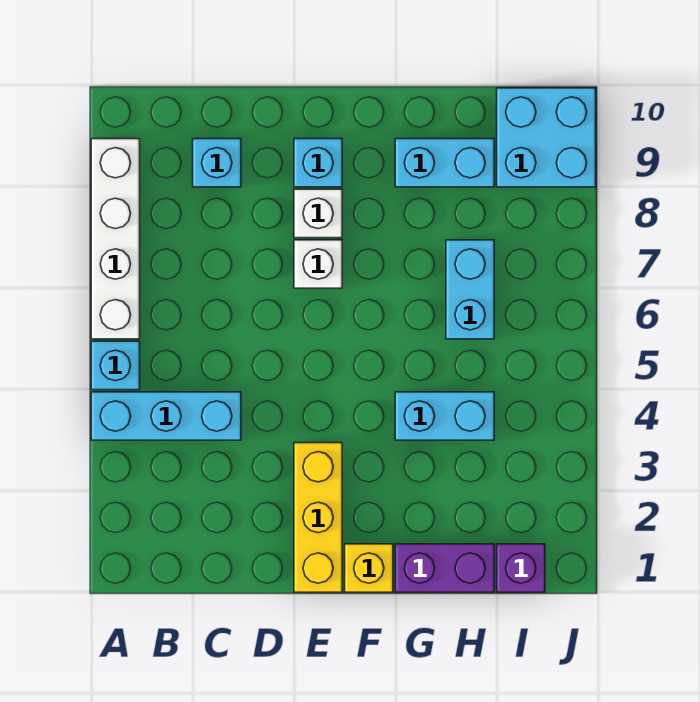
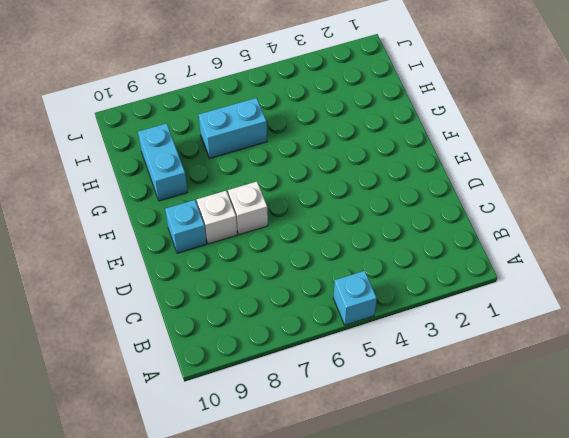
none -> cyan brick A4:C4 level 1
none -> white brick A6:A9 level 1
none -> cyan brick C9 level 1

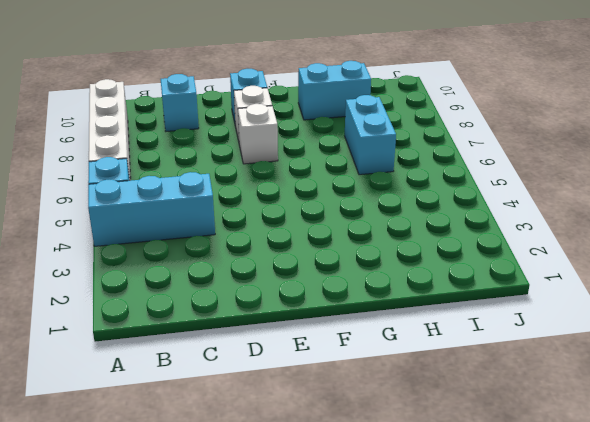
none -> yellow brick E1:E3 level 1
none -> yellow brick F1 level 1
none -> purple brick G1:H1 level 1

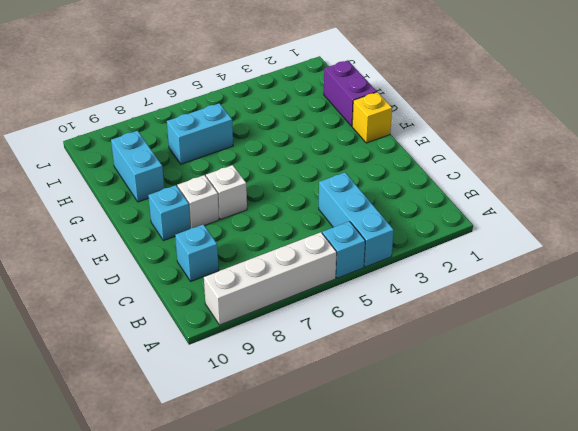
none -> yellow brick E1:E3 level 1
none -> cyan brick G4:H4 level 1
none -> purple brick I1 level 1

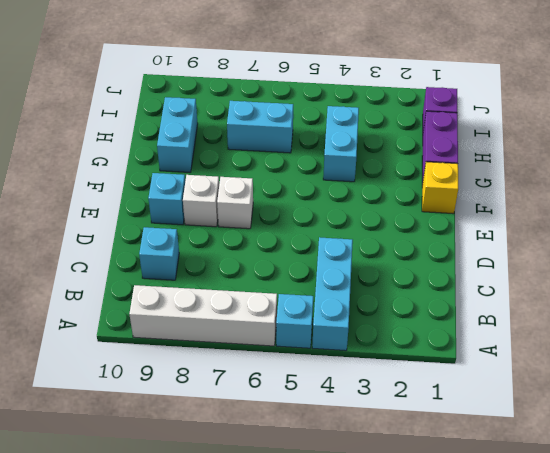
none -> yellow brick E1:E3 level 1
none -> cyan brick I9:J10 level 1

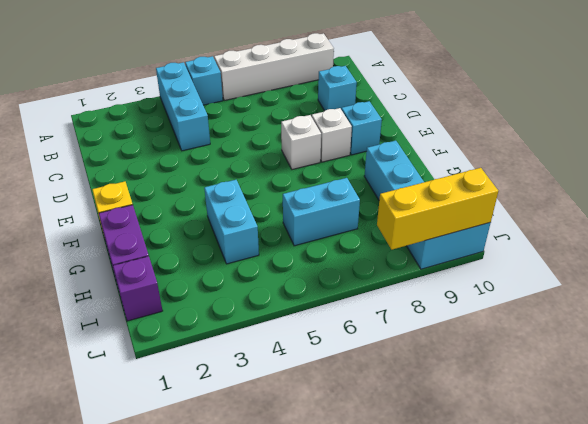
yellow brick J8:J10 level 2 -> yellow brick E1:E3 level 1

